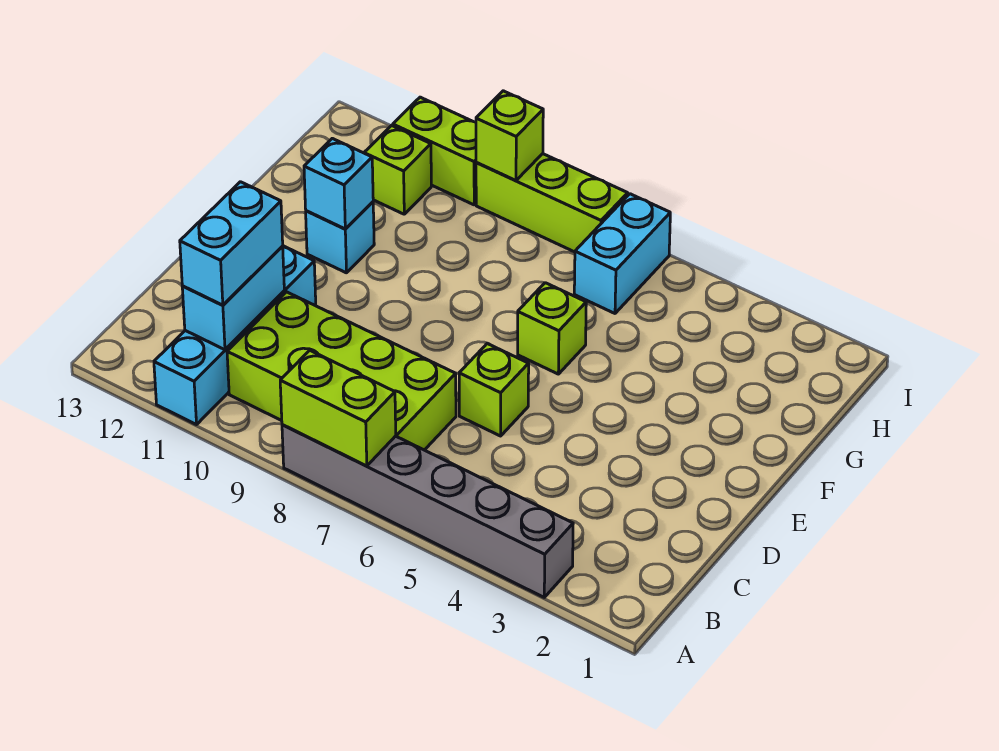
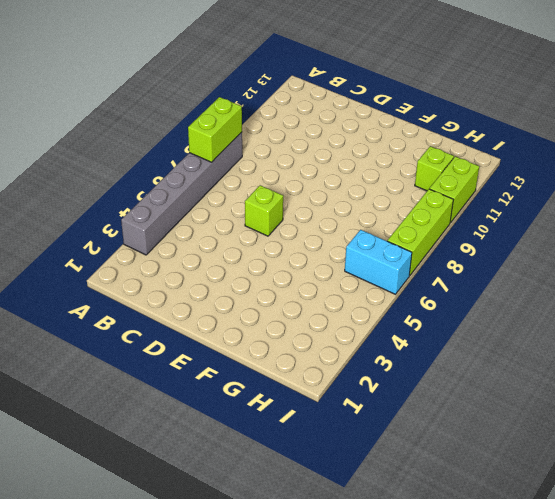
none -> cyan brick A11:D11 level 1
none -> lime brick B7:C10 level 1
none -> lime brick F6 level 1

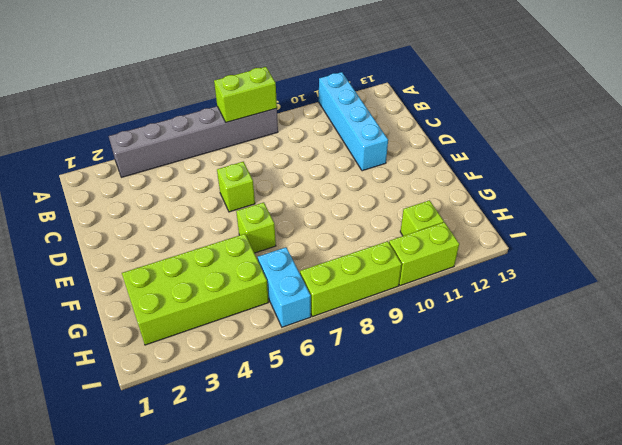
lime brick G2:H5 level 1 -> lime brick B7:C10 level 1
none -> cyan brick F11 level 1
none -> cyan brick B11:C11 level 2
none -> cyan brick F11 level 2

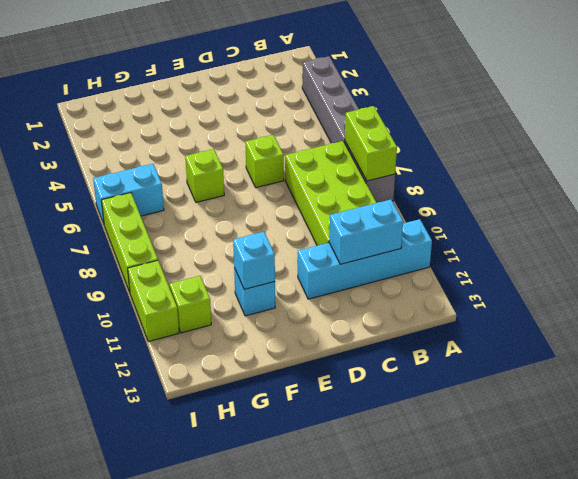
none -> lime brick I9 level 2
none -> cyan brick B11:C11 level 3

